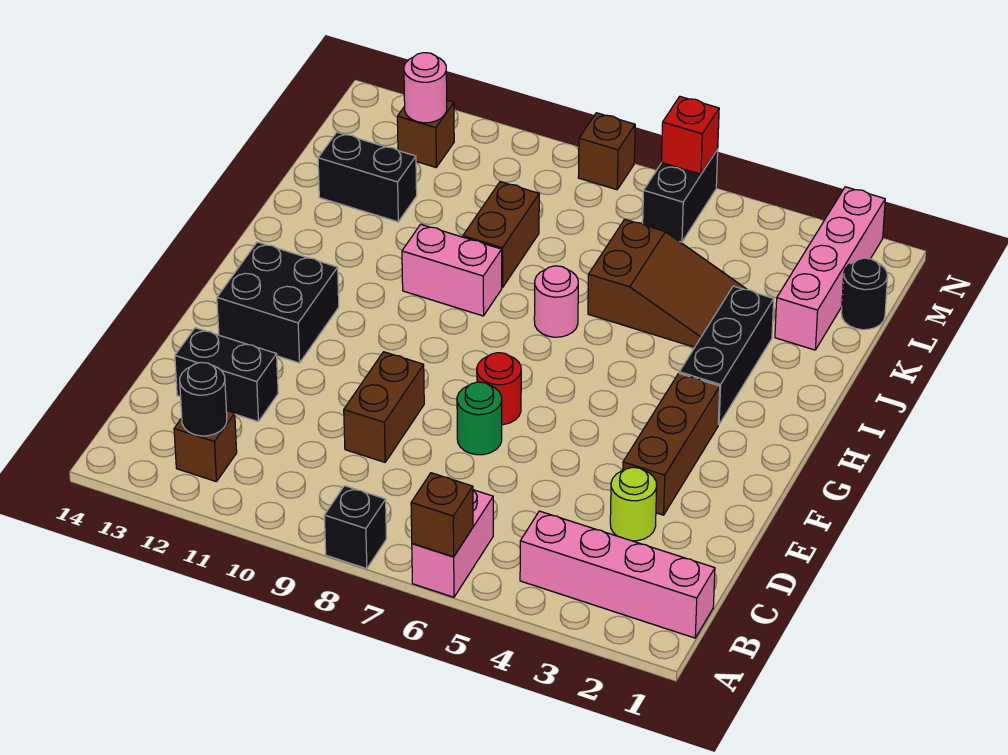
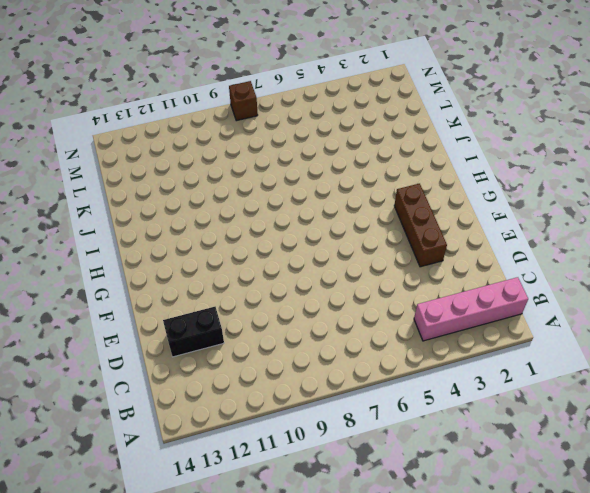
none -> pink brick A6:B6 level 1
none -> black brick A8 level 1
none -> brown brick B12 level 1

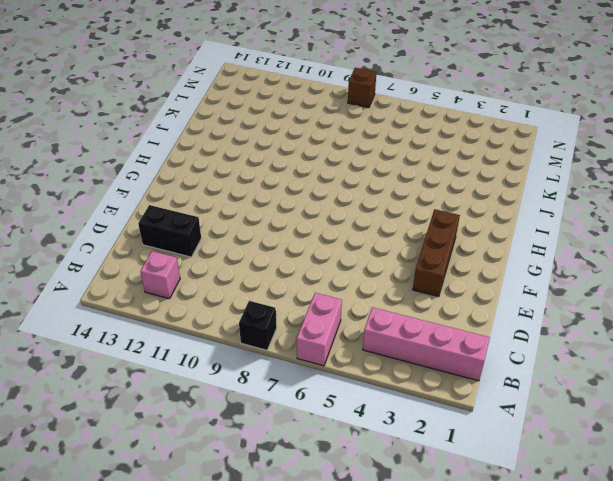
pink brick B12 level 1 -> brown brick B12 level 1
none -> lime round brick D3 level 1
none -> brown brick D9:E9 level 1
none -> green round brick E7 level 1

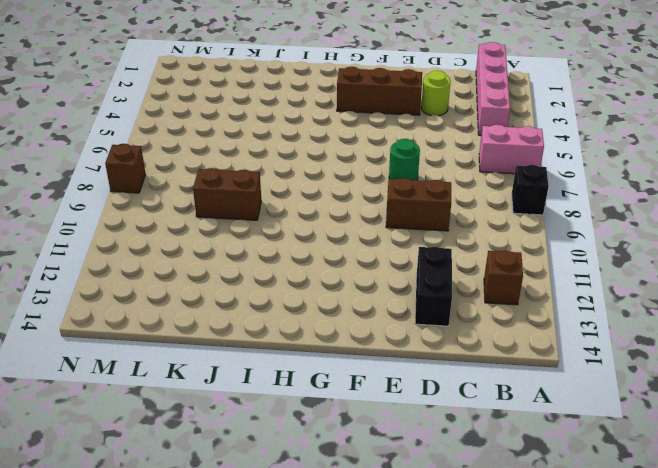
none -> red round brick F7 level 1
none -> black brick F12:G13 level 1
none -> black brick H3:J3 level 1

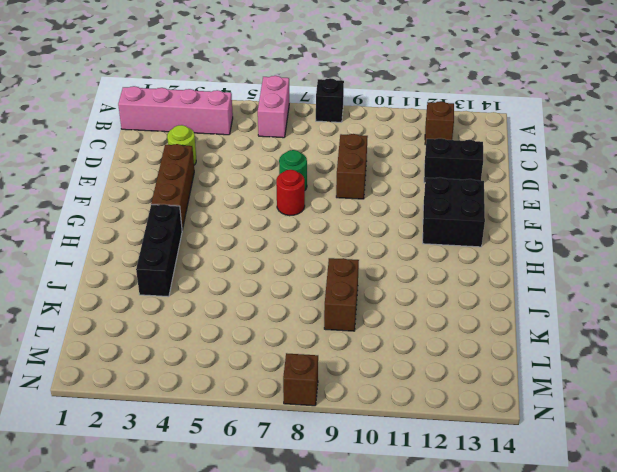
none -> pink round brick I7 level 1
none -> pink brick I9:I10 level 1
none -> brown slope J4:K6 level 1 top 6

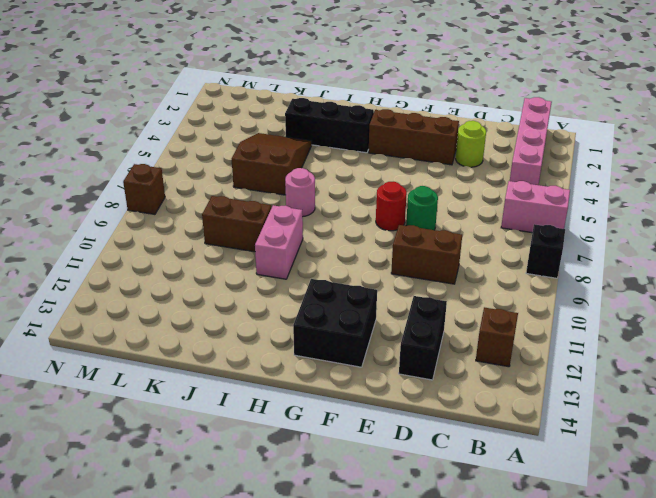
none -> pink brick K2:N2 level 1
none -> black brick K12:K13 level 1
none -> black round brick L1 level 1

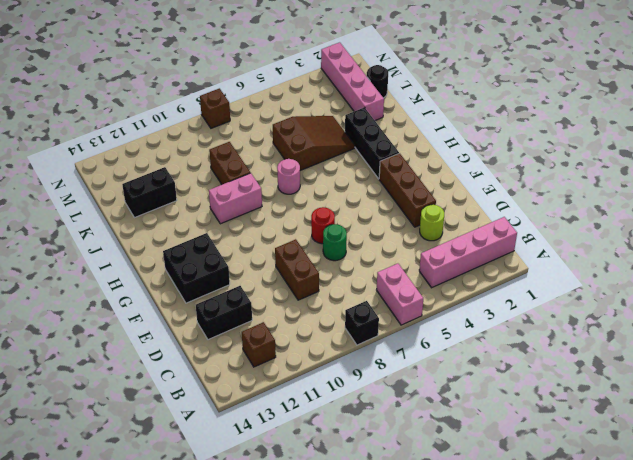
none -> black brick M6:N6 level 1
none -> brown brick M12 level 1
none -> brown brick A6 level 2

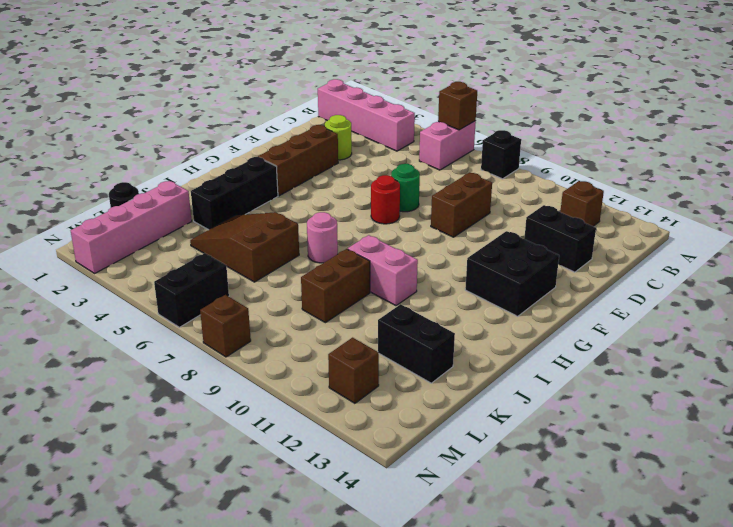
none -> black round brick B12 level 2
none -> pink round brick M12 level 2
none -> red brick N6 level 2

